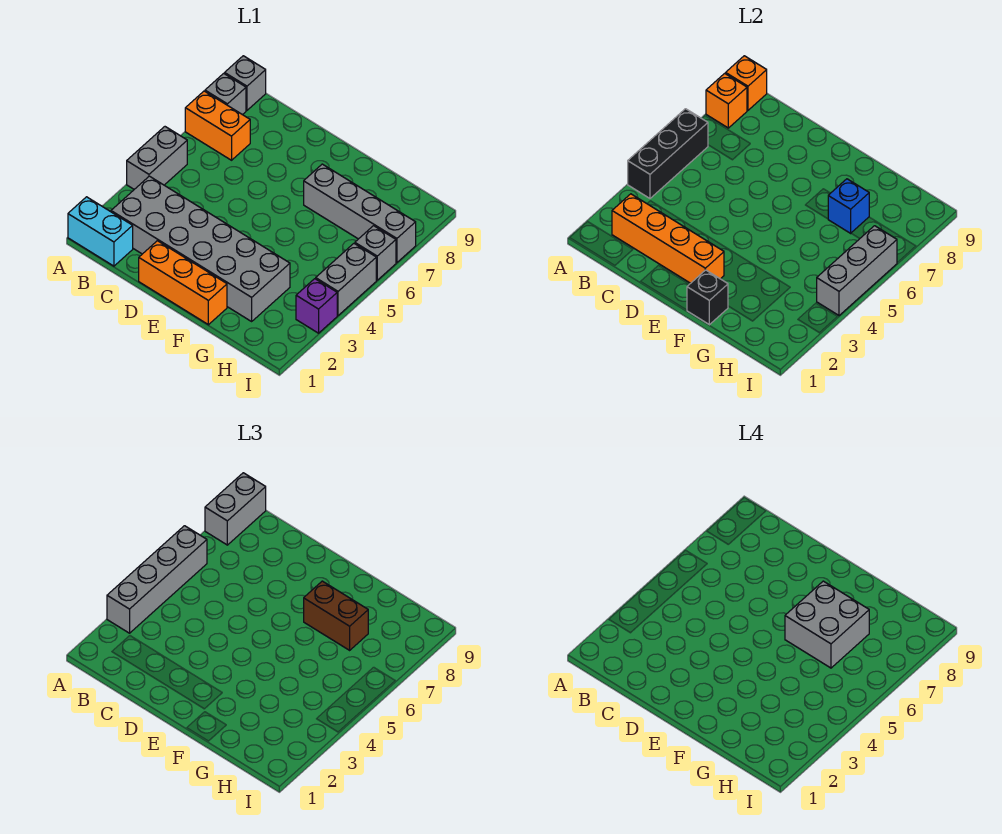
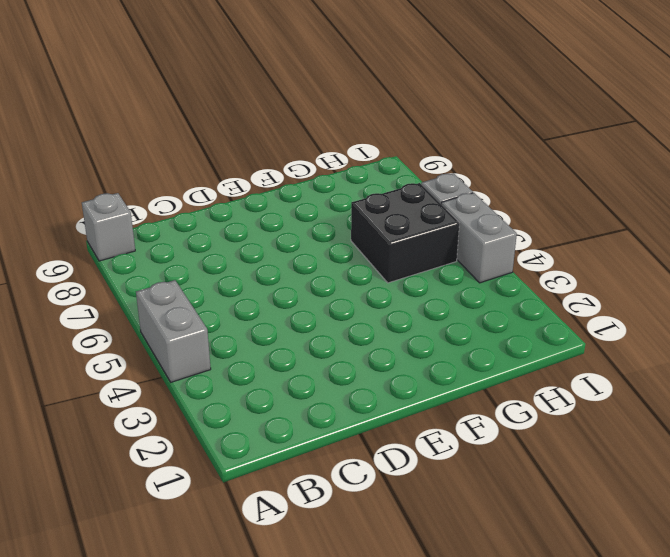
black brick G5:H6 level 1 -> none
none -> cyan brick A1:B1 level 1
none -> orange brick A7:B7 level 1
none -> grey brick A8 level 1

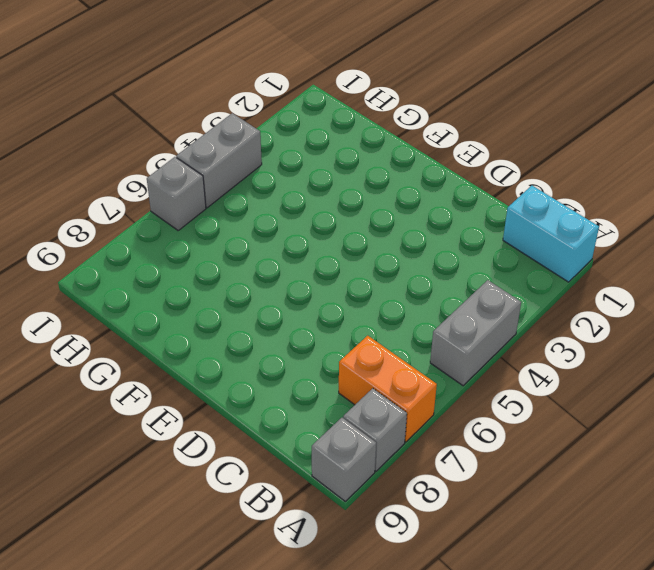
none -> grey brick B2:G3 level 1
none -> orange brick D1:F1 level 1
none -> grey brick F7:I7 level 1

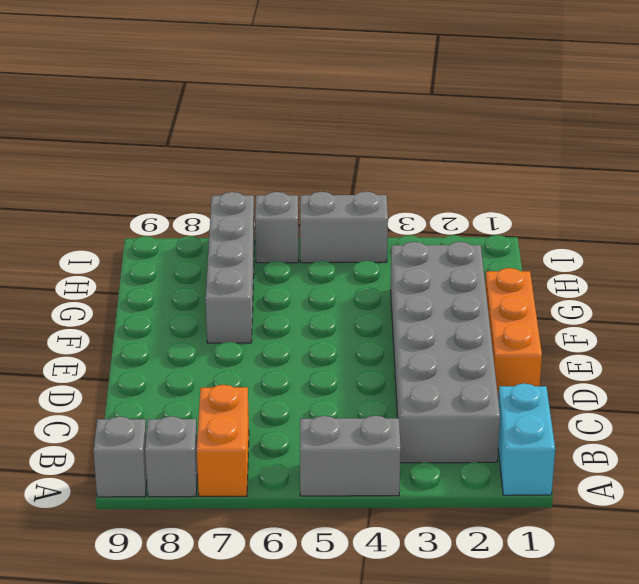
none -> purple brick I3 level 1
none -> black brick A4:A6 level 2
none -> orange brick A8 level 2

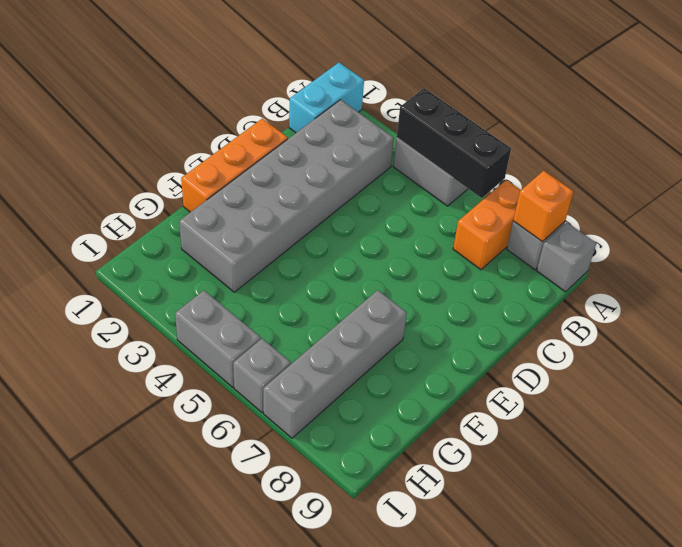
none -> purple brick I3 level 1
none -> orange brick A9 level 2
none -> orange brick B2:E2 level 2

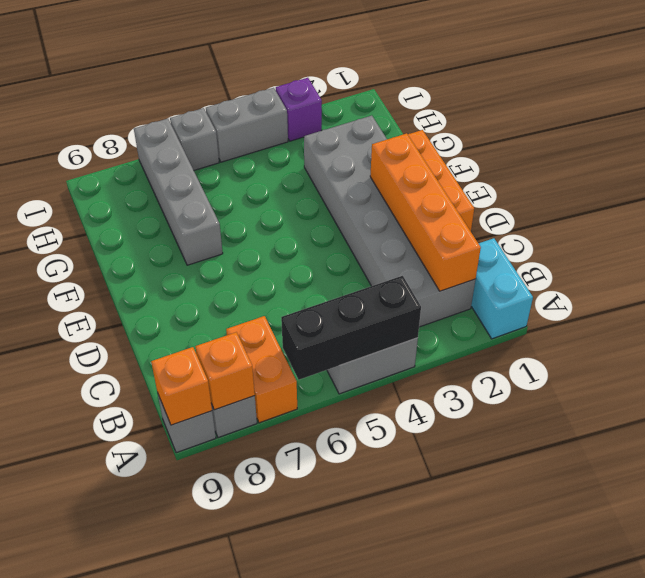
none -> black brick F1 level 2
none -> blue brick G7 level 2
none -> grey brick I4:I6 level 2

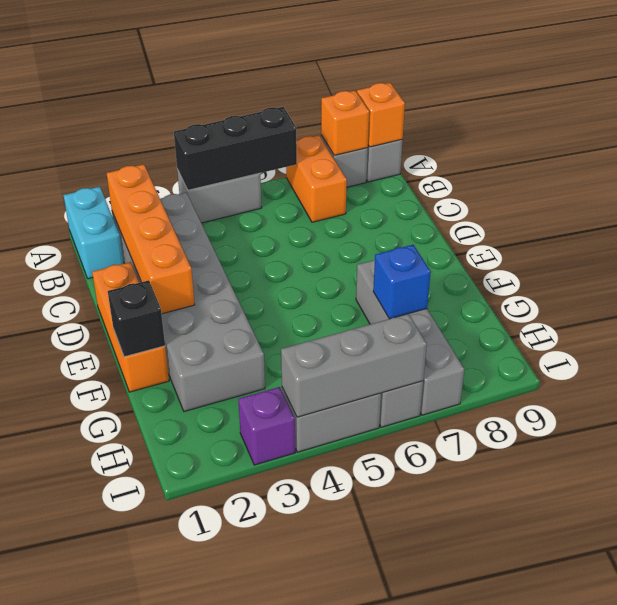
none -> grey brick A3:A6 level 3
none -> grey brick A8:A9 level 3
none -> brown brick F7:G7 level 3

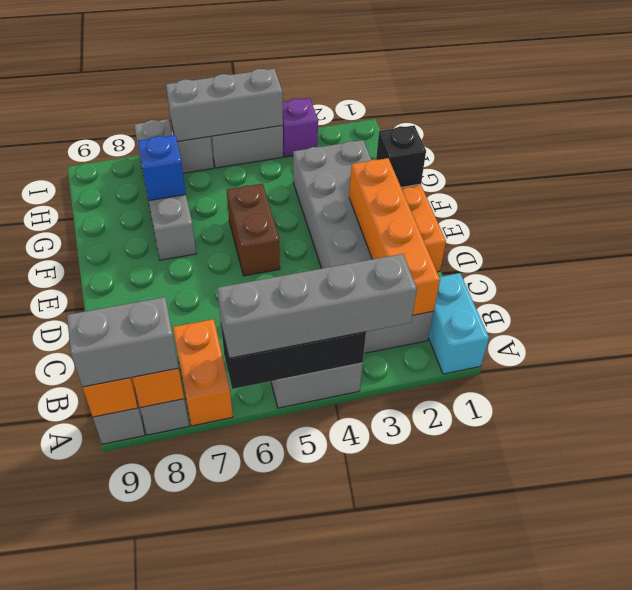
brown brick E5:F5 level 1 -> brown brick F7:G7 level 3
none -> grey brick F6:G7 level 4

